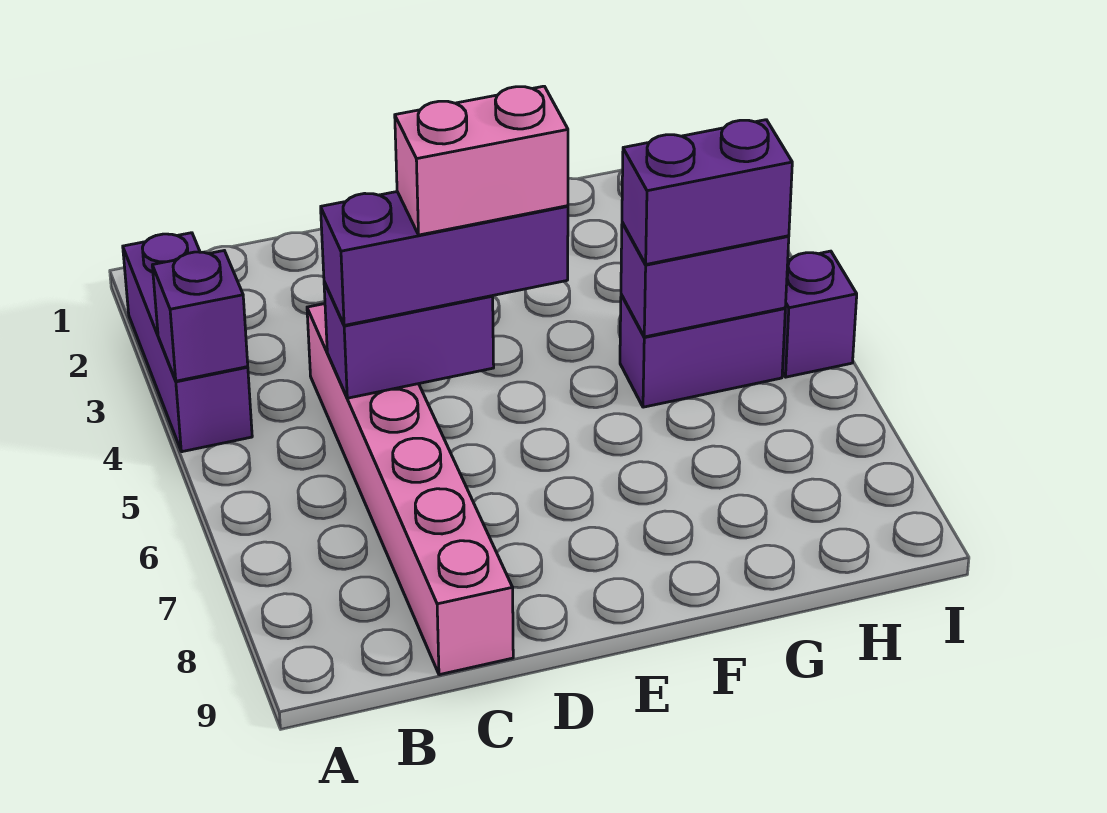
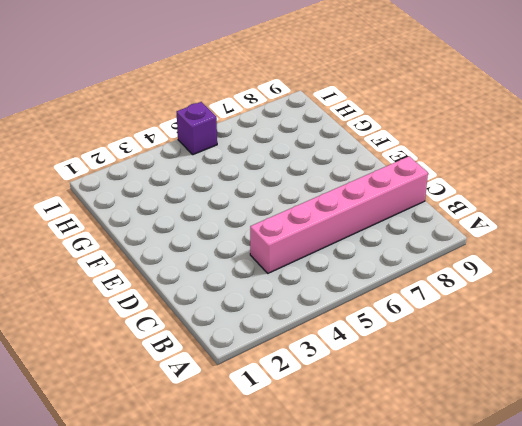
none -> purple brick A2:A4 level 1
none -> purple brick G5:H5 level 1

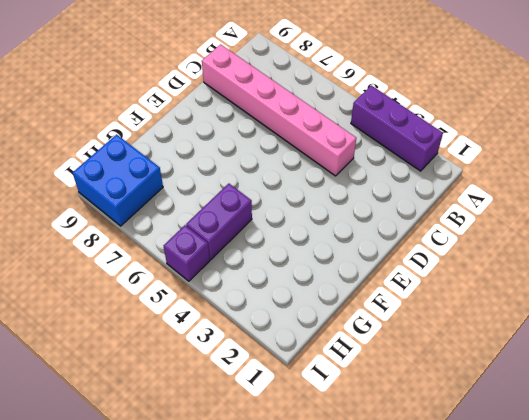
blue brick H8:I9 level 1 -> none
none -> purple brick A4 level 2
none -> purple brick C5:D5 level 2

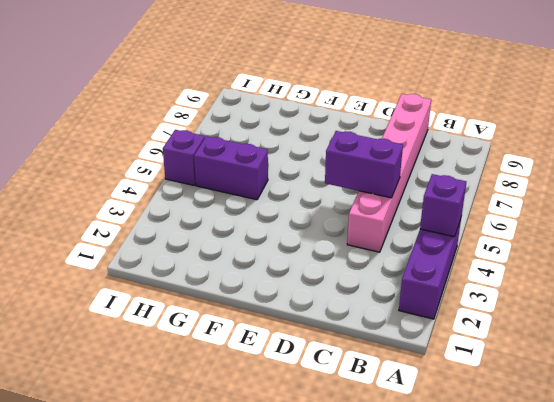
none -> purple brick G5:H5 level 2
none -> purple brick C5:E5 level 3

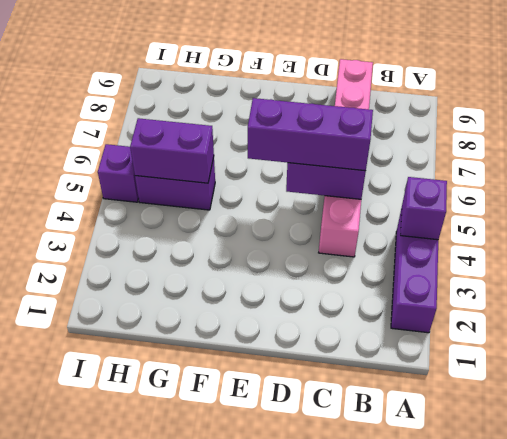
none -> purple brick G5:H5 level 3
none -> pink brick D5:E5 level 4

